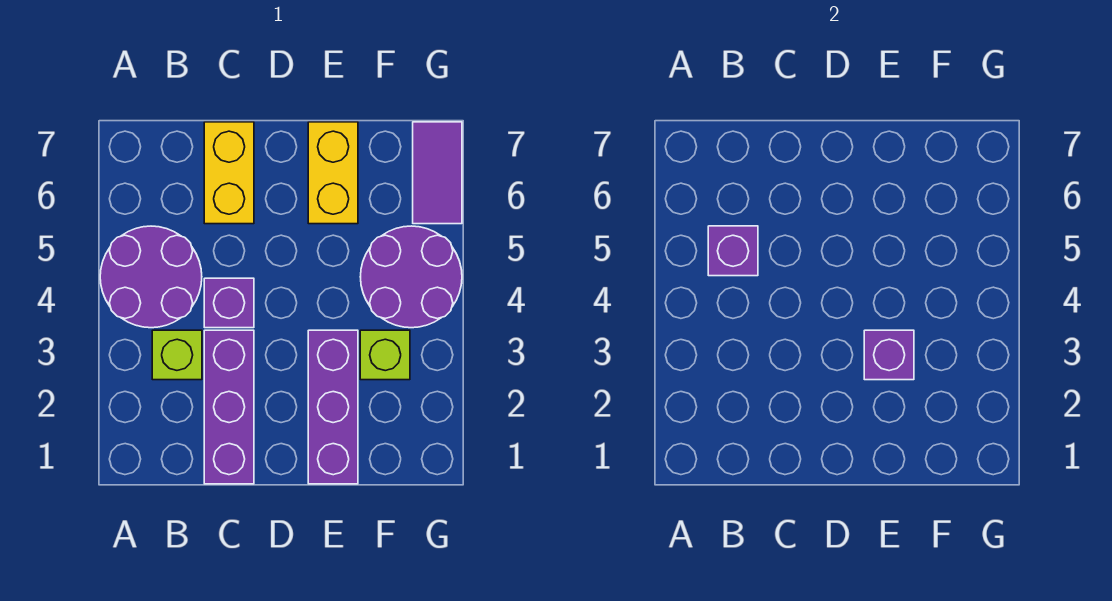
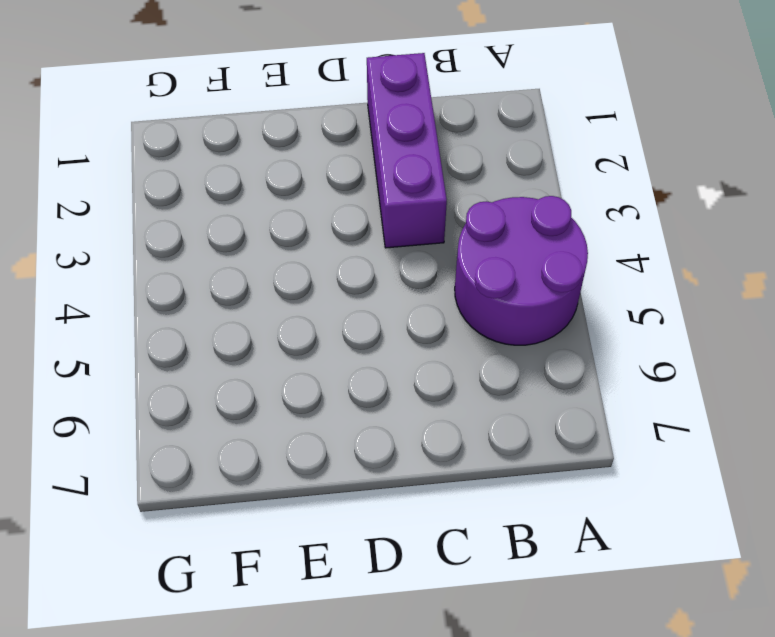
none -> lime brick B3 level 1
none -> purple brick C4 level 1
none -> yellow brick C6:C7 level 1

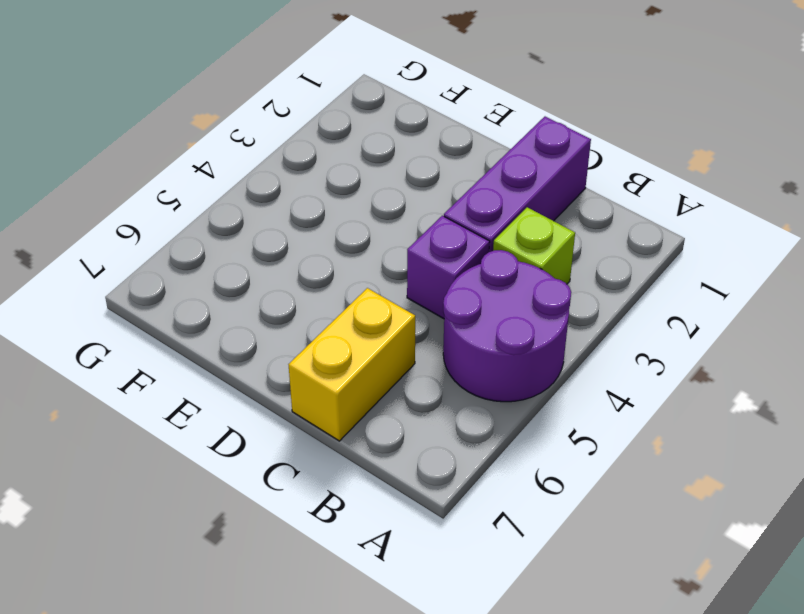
none -> purple brick E1:E3 level 1
none -> yellow brick E6:E7 level 1
none -> lime brick F3 level 1

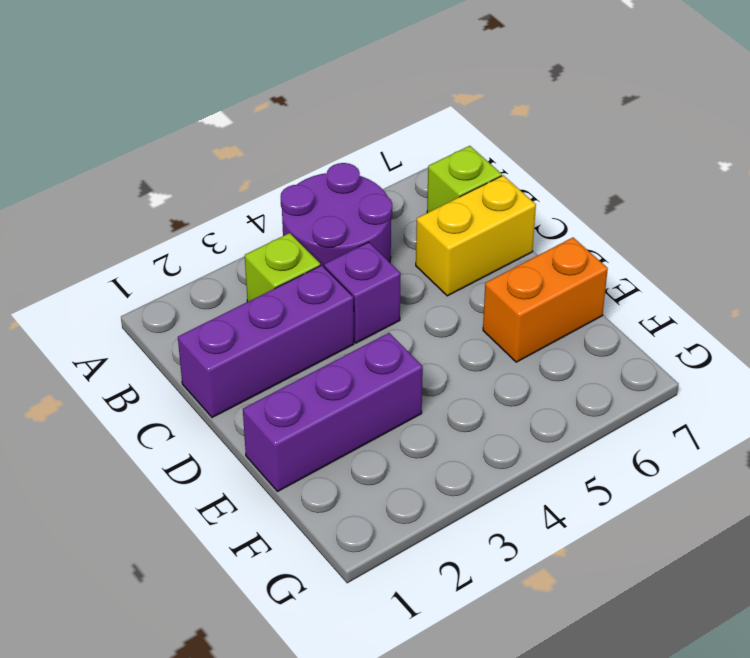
lime brick B7 level 1 -> lime brick F3 level 1
orange brick E6:E7 level 1 -> yellow brick E6:E7 level 1
none -> purple round brick F4:G5 level 1
none -> purple tile G6:G7 level 1
none -> purple brick B5 level 2

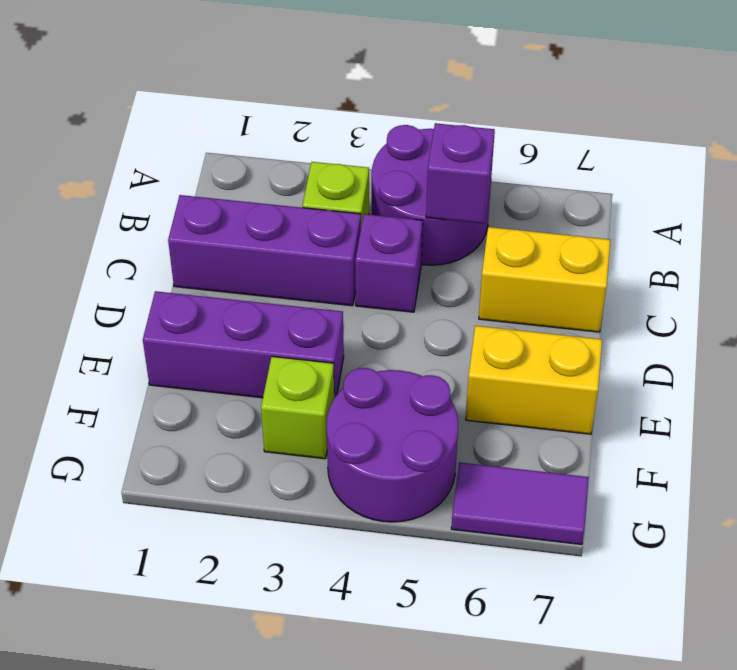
none -> purple brick E3 level 2

